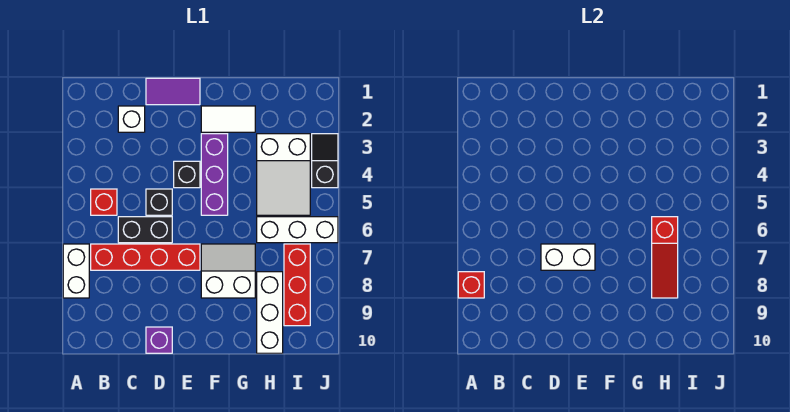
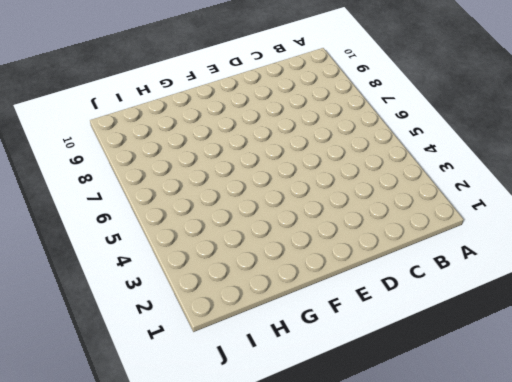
none -> white brick A7:A8 level 1
none -> red brick B5 level 1
none -> red brick B7:E7 level 1

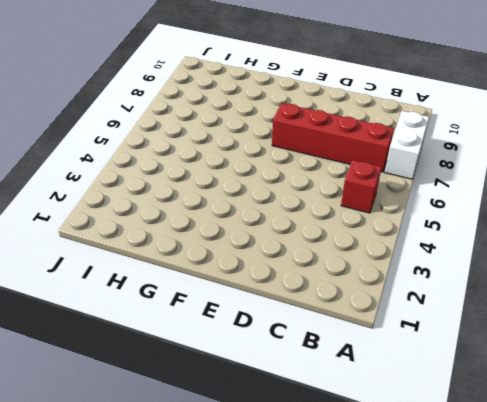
none -> white brick C2 level 1
none -> black brick C6:D6 level 1
none -> purple tile D1:E1 level 1

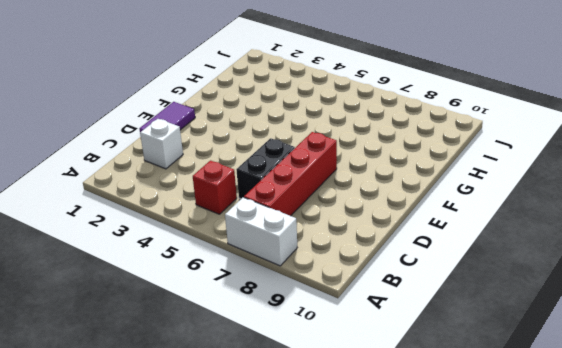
none -> black brick D5 level 1
none -> purple brick D10 level 1
none -> black brick E4 level 1

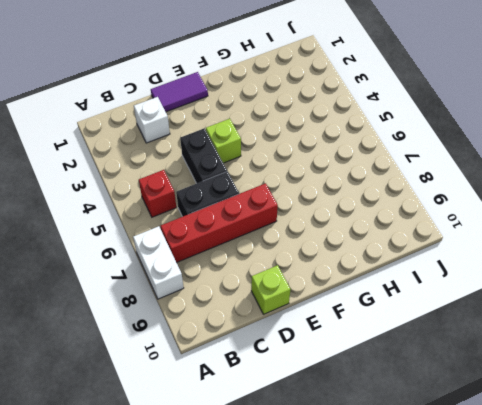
black brick D4:D5 level 1 -> black brick D5 level 1
lime brick D10 level 1 -> purple brick D10 level 1
lime brick E4 level 1 -> black brick E4 level 1
none -> white tile F2:G2 level 1
none -> purple brick F3:F5 level 1
none -> white slope F7:G8 level 1 top 8

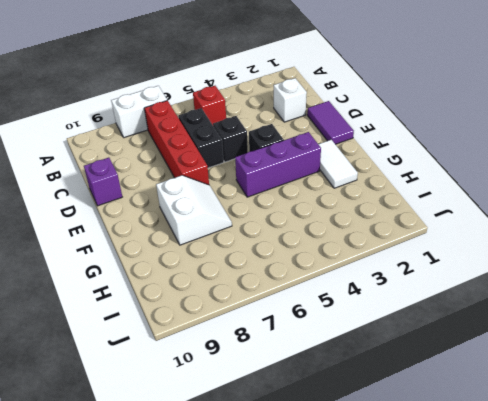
none -> white slope H3:I5 level 1 top 3
none -> white brick H6:J6 level 1
none -> white brick H8:H10 level 1

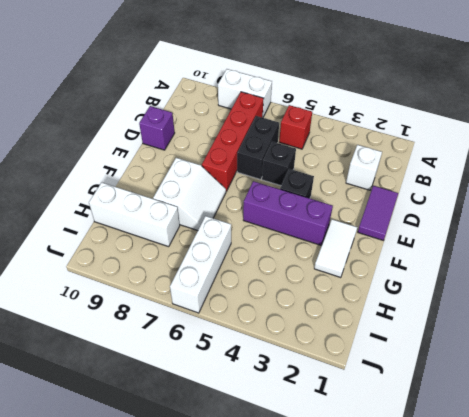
none -> white slope H3:I5 level 1 top 3
none -> red brick I7:I9 level 1
none -> black slope J3:J4 level 1 top 4

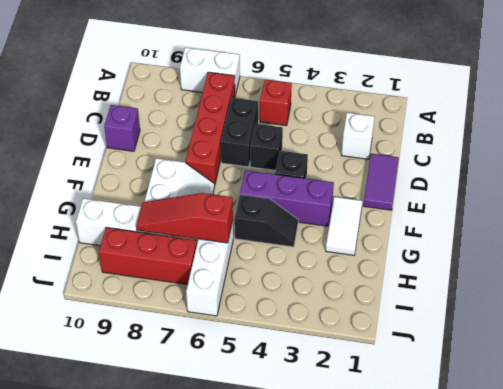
black slope G4:G5 level 1 top 5 -> black slope J3:J4 level 1 top 4
none -> white slope H3:I5 level 1 top 3
none -> red brick A8 level 2
none -> white brick D7:E7 level 2

